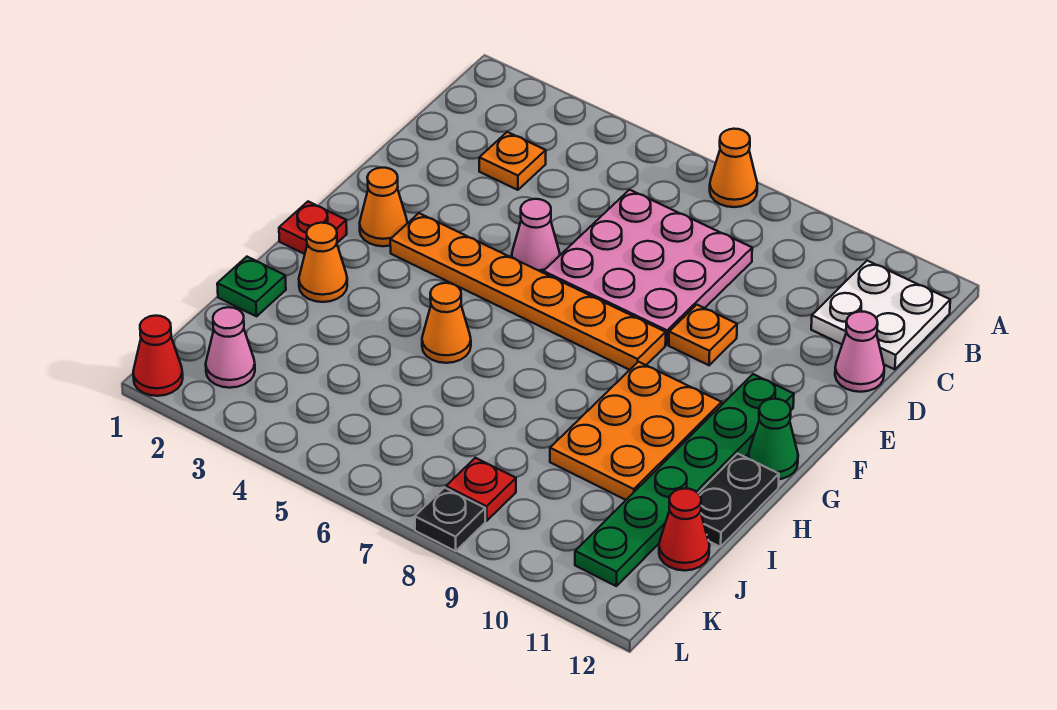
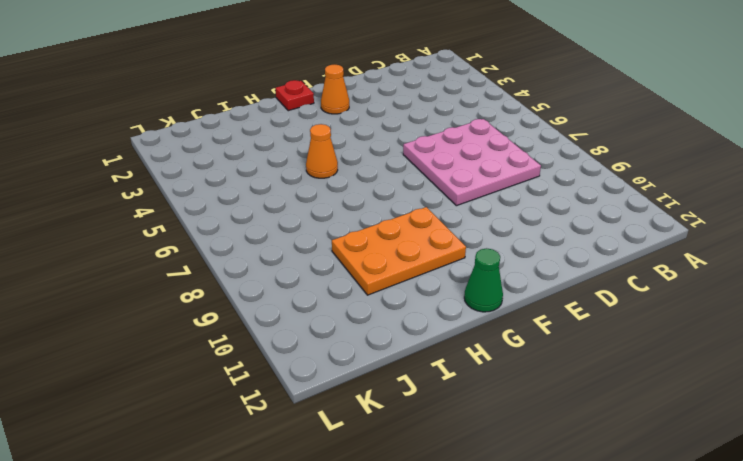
none -> orange cone A7 level 1
none -> white plate B11:C12 level 1
none -> orange plate C3 level 1

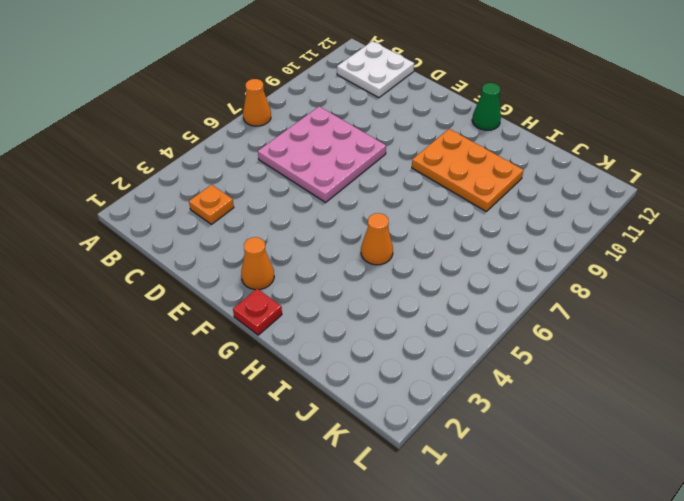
none -> pink cone D12 level 1
none -> pink cone E5 level 1
none -> orange plate E9 level 1

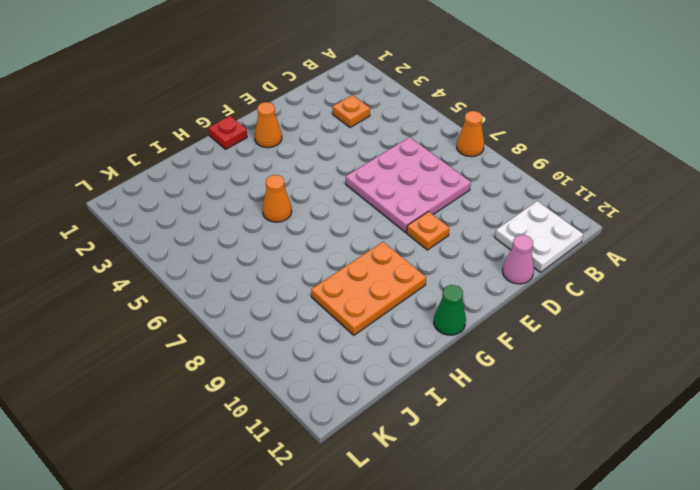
none -> pink cone E5 level 1
none -> orange plate F3:F8 level 1
none -> green plate F11:K11 level 1

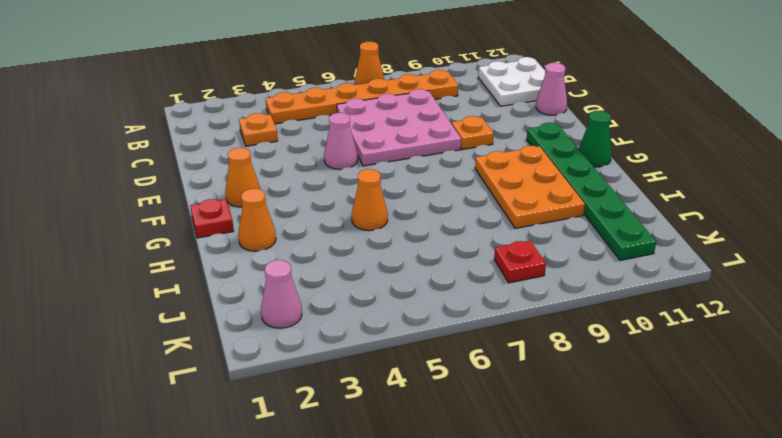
orange plate B4:B9 level 1 -> orange plate F3:F8 level 1
none -> black plate H12:I12 level 1
none -> green plate I1 level 1
none -> red cone J12 level 1

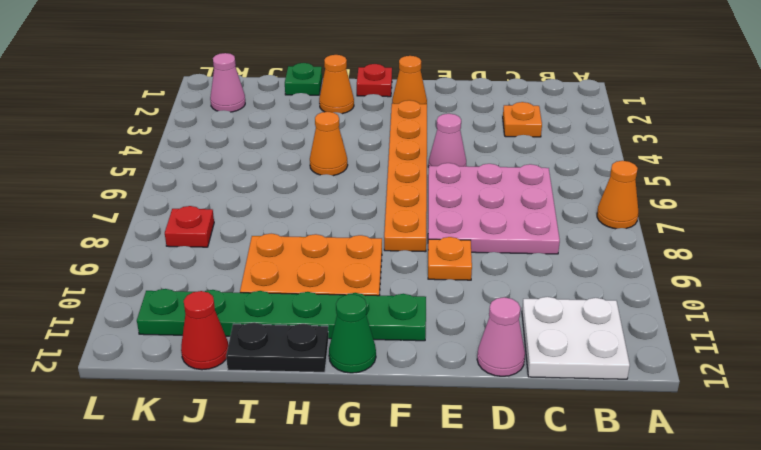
none -> red cone L1 level 1
none -> black plate L8 level 1

